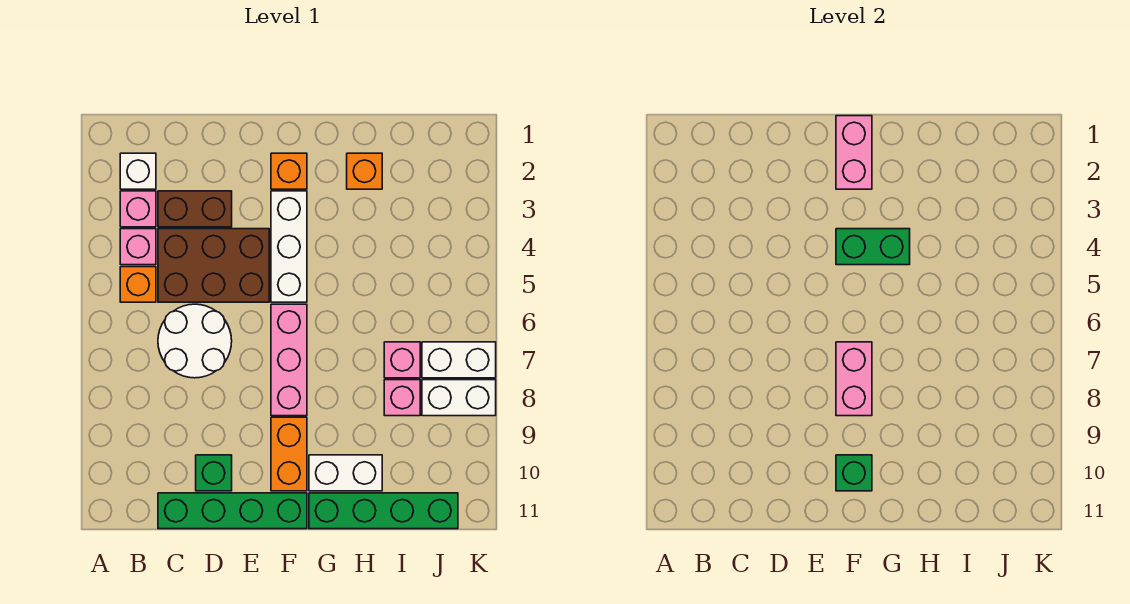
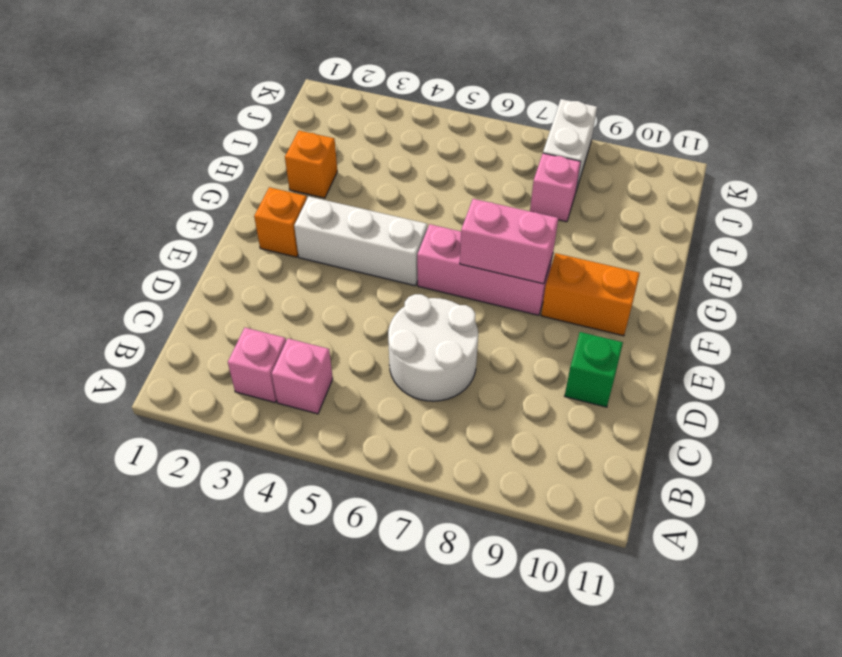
none -> white brick B2 level 1
none -> orange brick B5 level 1
none -> brown brick C3:D3 level 1

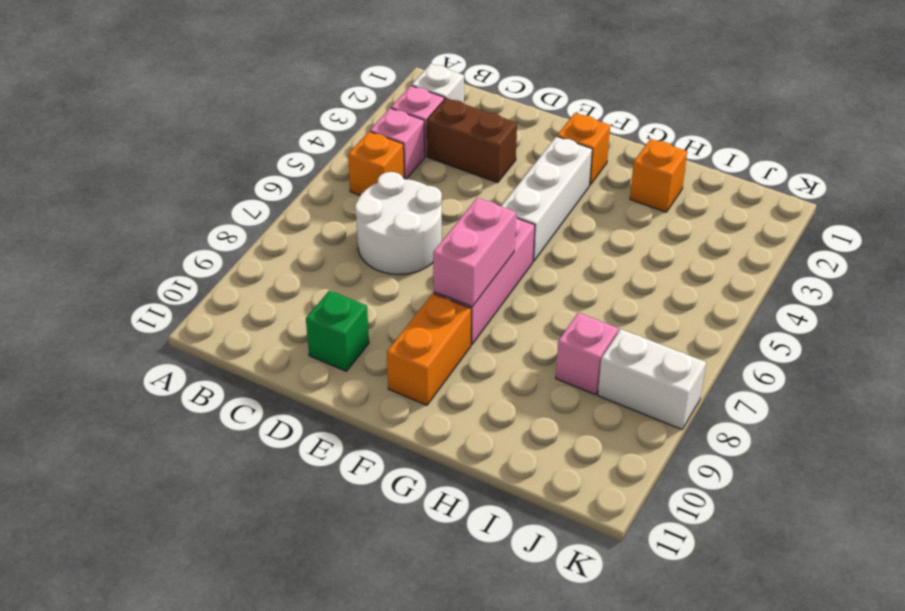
none -> brown brick C4:E5 level 1
none -> green brick C11:F11 level 1
none -> white brick G10:H10 level 1

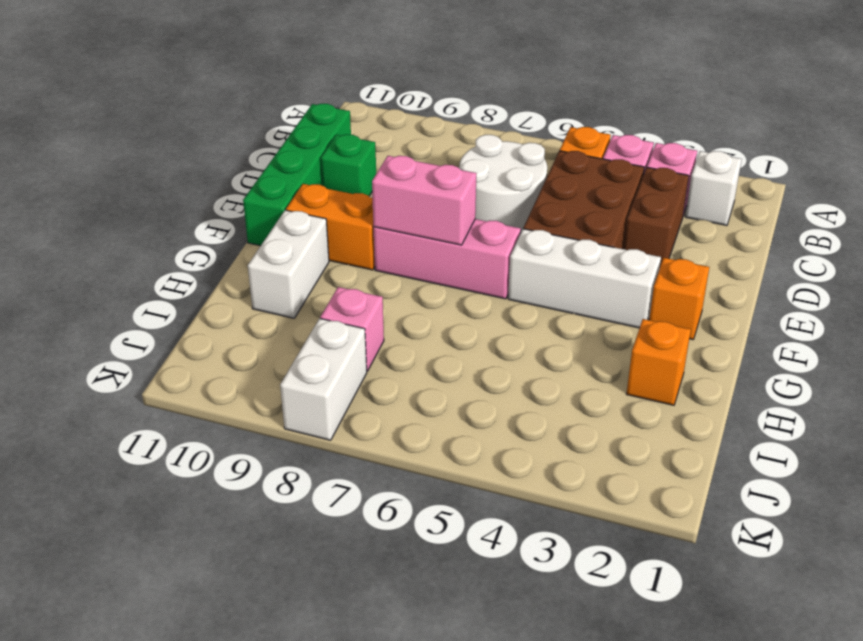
none -> green brick G11:J11 level 1
none -> pink brick I7 level 1
none -> white brick J7:K7 level 1

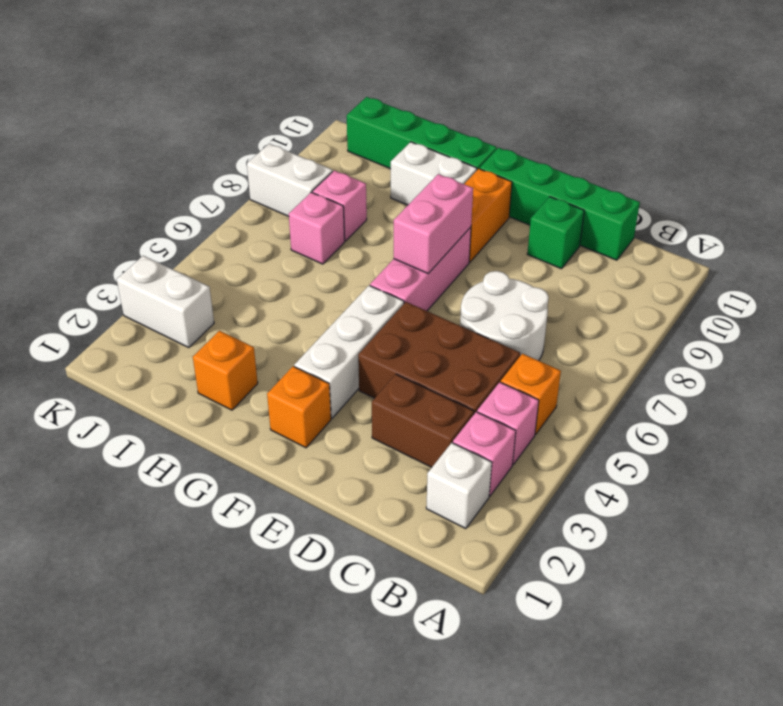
white brick J3:K3 level 1 -> white brick J7:K7 level 1
none -> pink brick F1:F2 level 2
none -> green brick F4:G4 level 2
none -> green brick F10 level 2

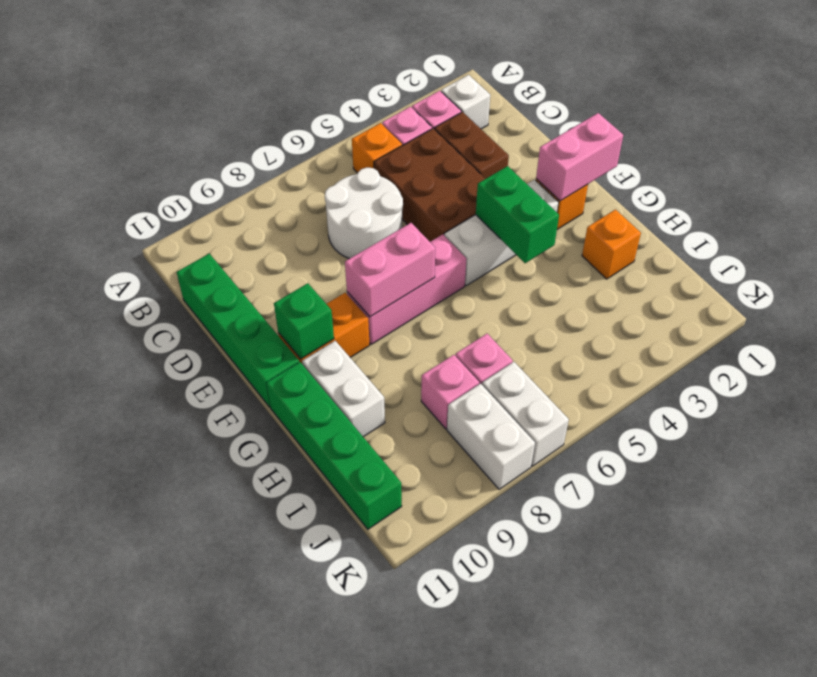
none -> green brick D10 level 1

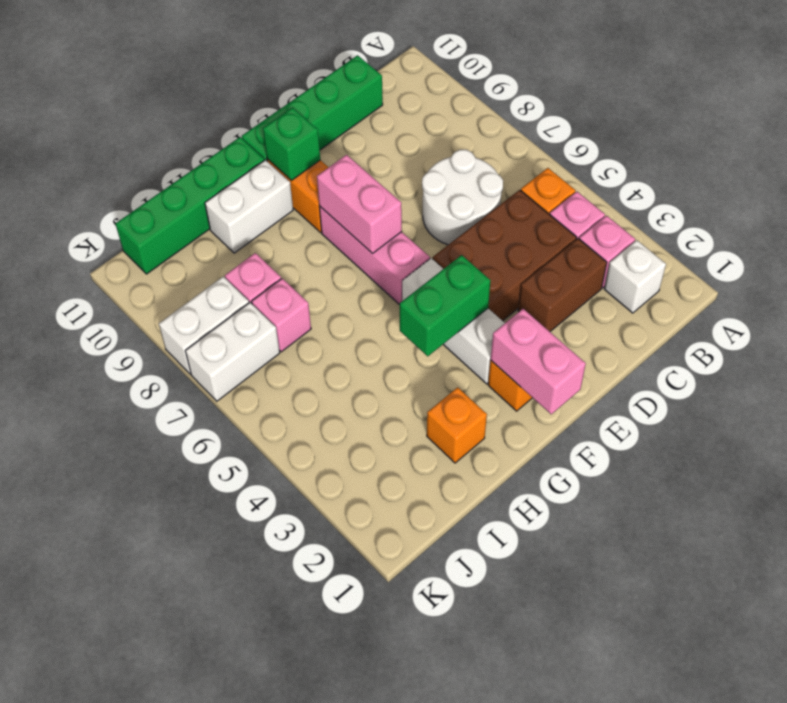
none -> green brick D10 level 1

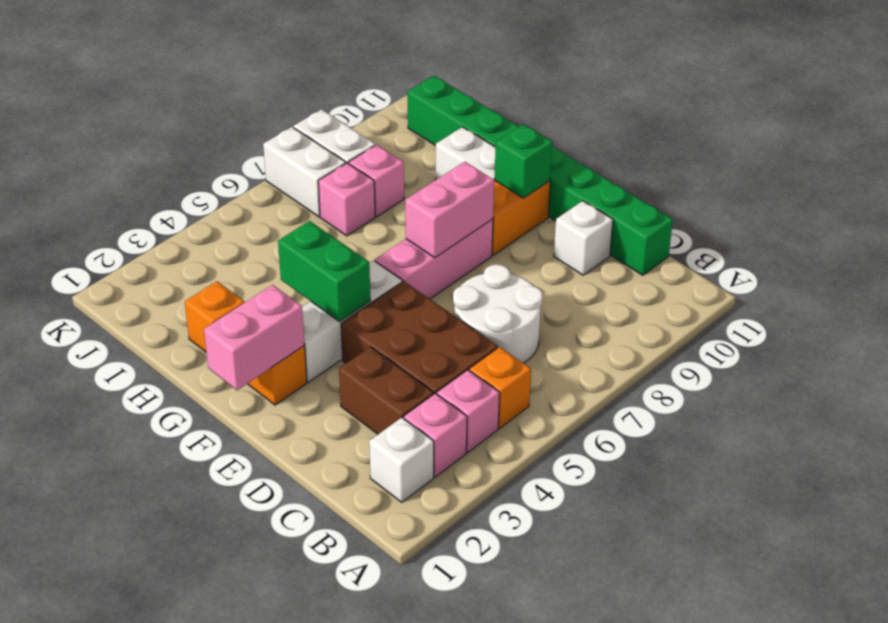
white brick D10 level 1 -> green brick D10 level 1

